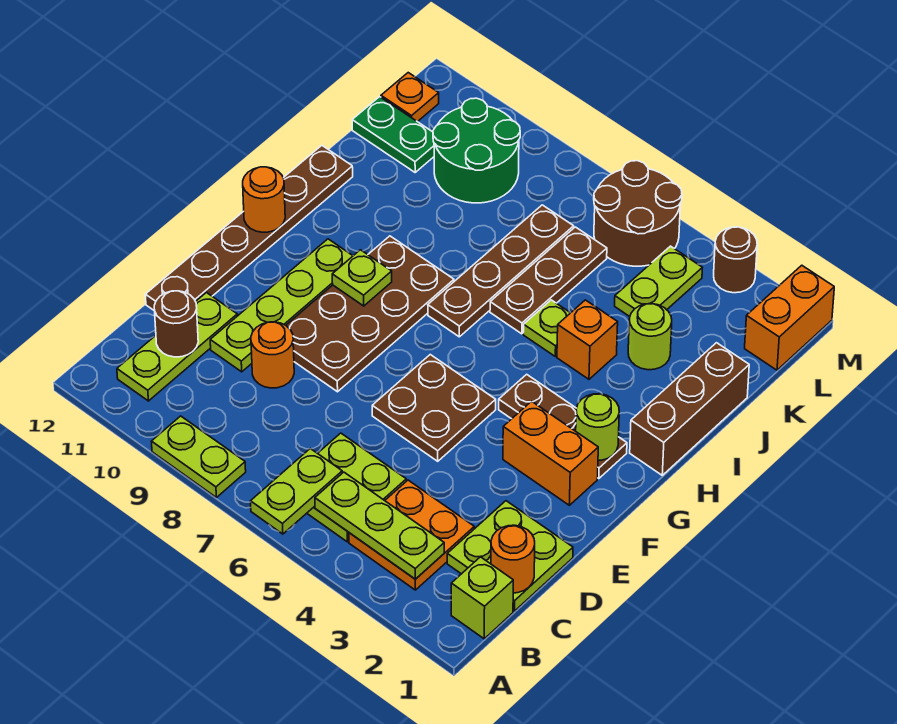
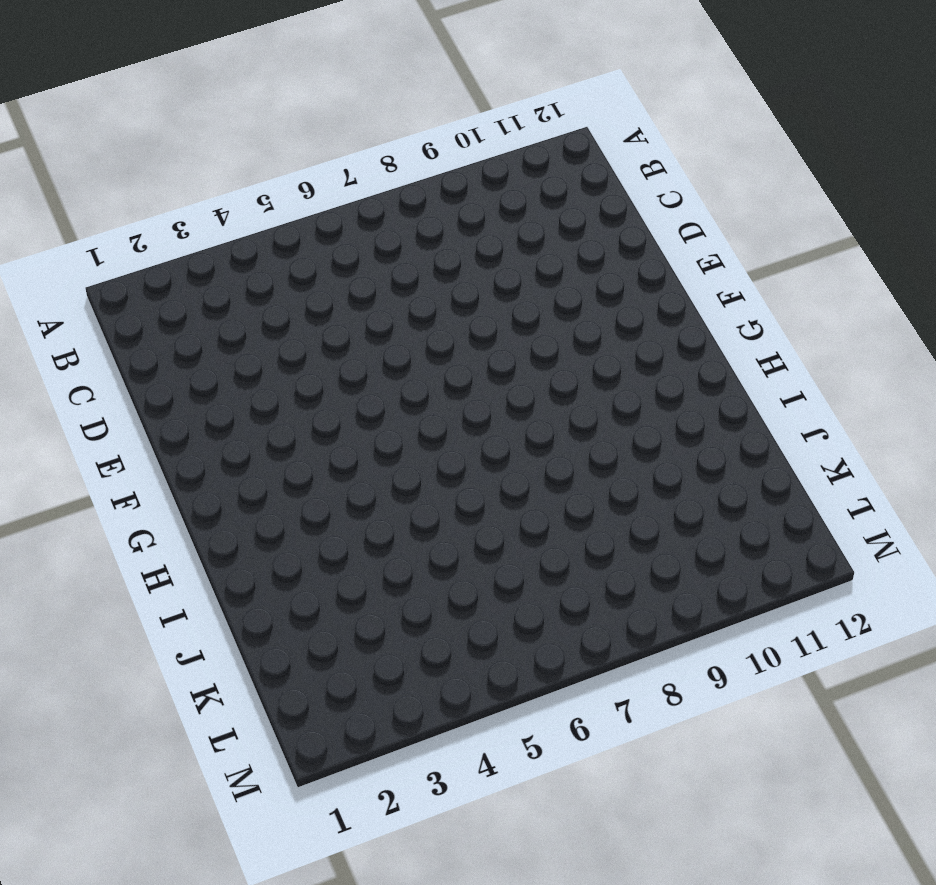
none -> lime plate A8:A9 level 1
none -> lime brick B1 level 1
none -> orange plate B3:C4 level 1
none -> lime plate B5:C6 level 1

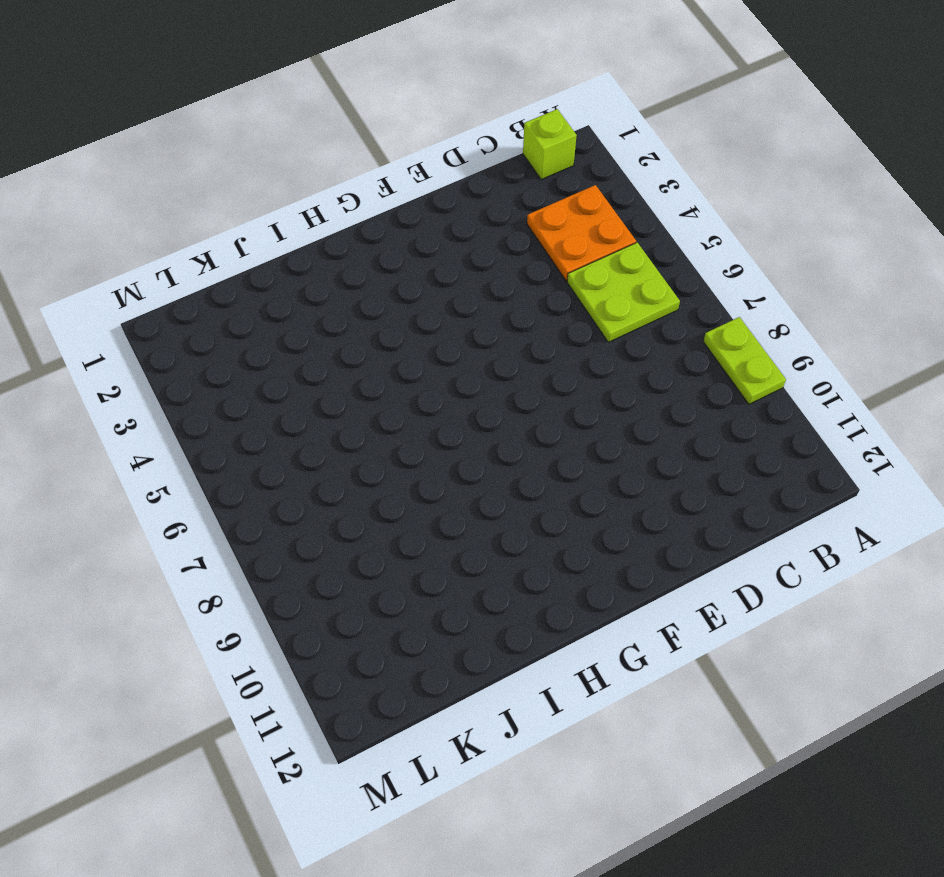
none -> lime plate B11:D11 level 1
none -> lime plate C1:D2 level 1
none -> orange round brick D9 level 1
none -> lime plate D10:G10 level 1

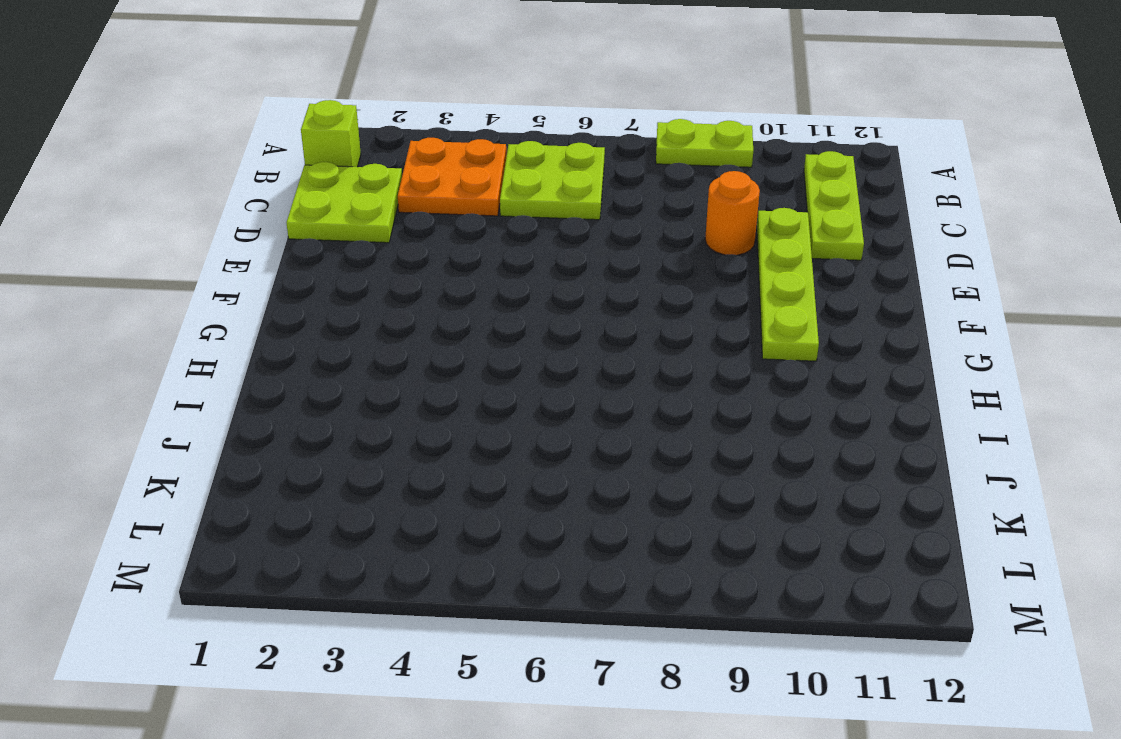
none -> brown plate D12:I12 level 1
none -> brown plate E5:F6 level 1
none -> brown plate E8:H9 level 1
none -> orange brick F2:F3 level 1

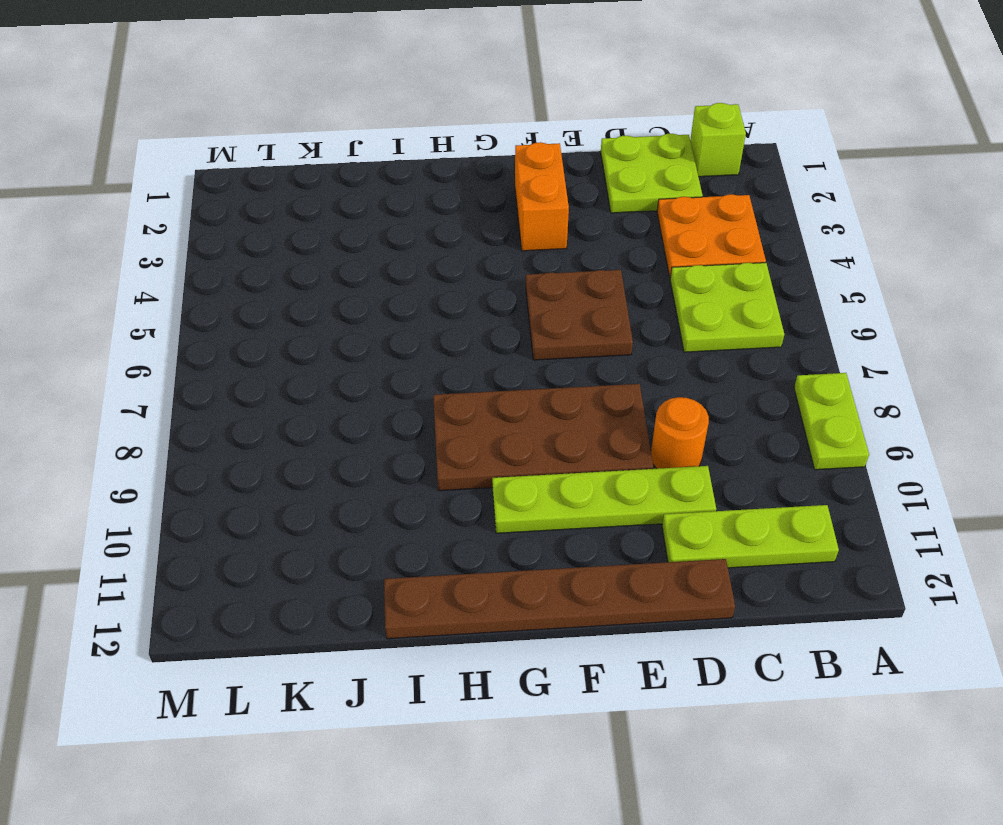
none -> brown plate G2:G4 level 1
none -> brown brick H1:J1 level 1
none -> brown plate H7:K7 level 1
none -> orange brick I4 level 1

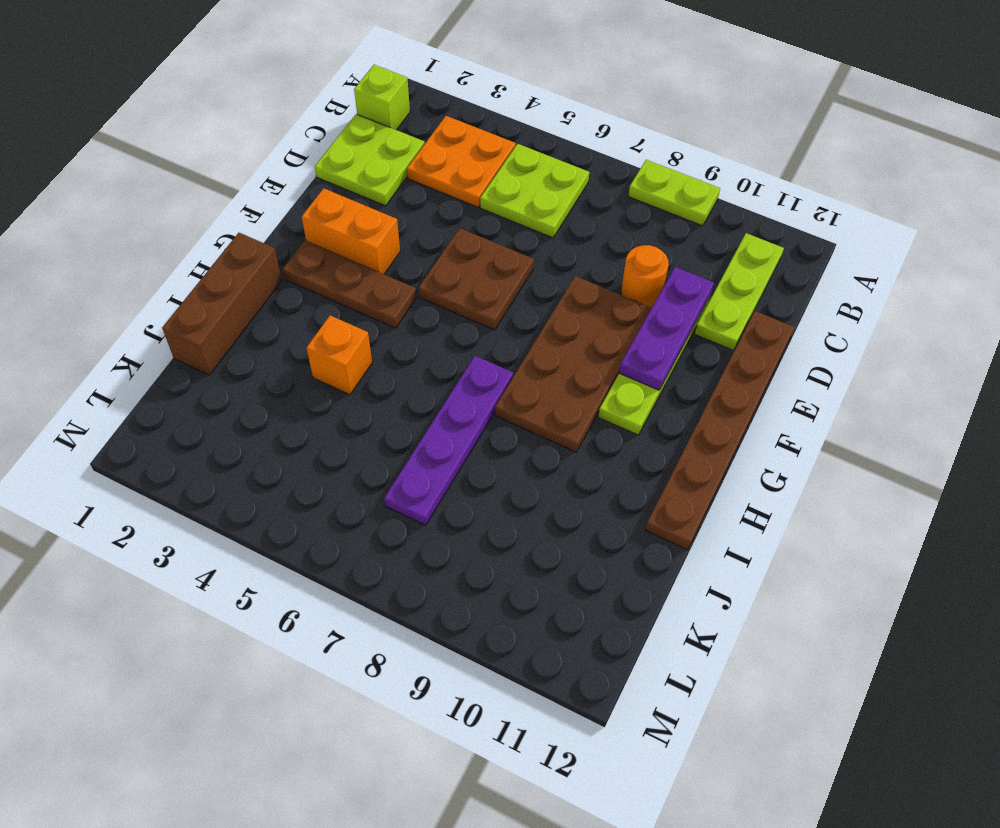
purple plate D10:F10 level 2 -> none
purple plate H7:K7 level 1 -> brown plate H7:K7 level 1
none -> lime plate I5 level 1
none -> brown plate I6:K6 level 1
none -> lime round brick J3 level 1
none -> lime plate K4:L4 level 1

